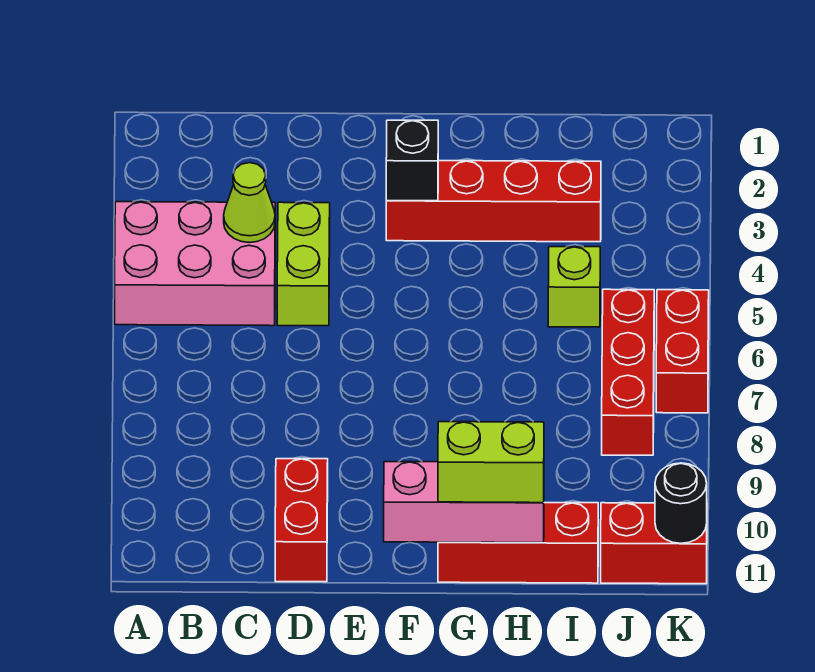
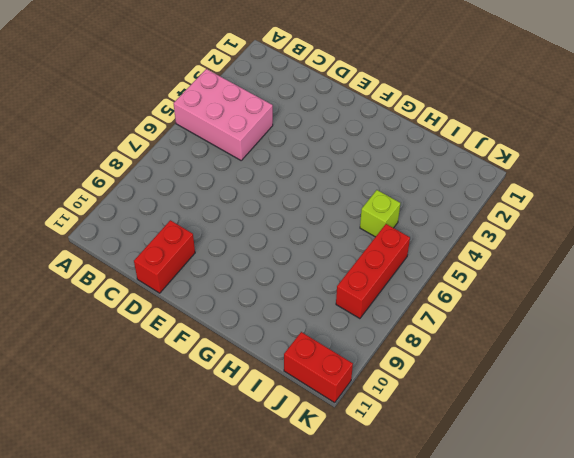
none -> lime brick D4:D5 level 1
none -> red brick F3:I3 level 1
none -> red brick G11:I11 level 1

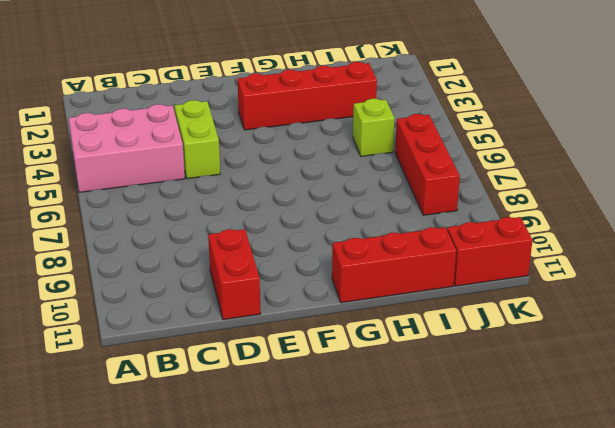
none -> red brick K6:K7 level 1
none -> lime cone C4 level 2
none -> black brick F3 level 2

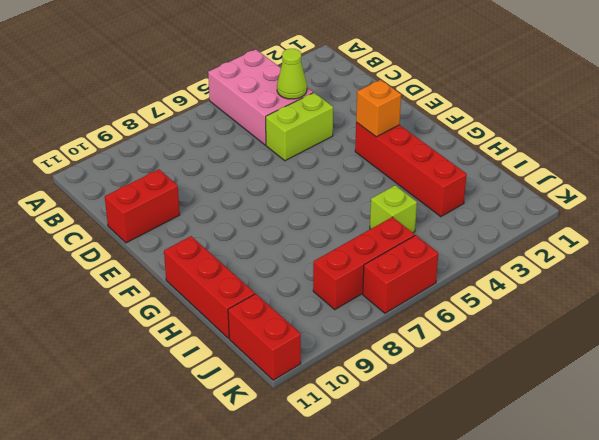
orange brick F3 level 2 -> black brick F3 level 2
none -> pink brick F11:H11 level 2
none -> black round brick K11 level 2
none -> lime brick G11:H11 level 3

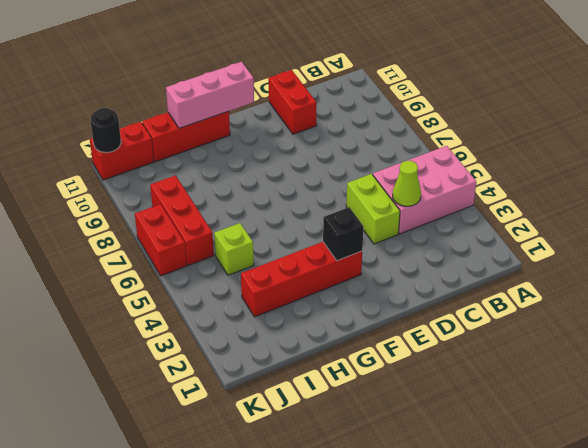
none -> lime brick G11:H11 level 3

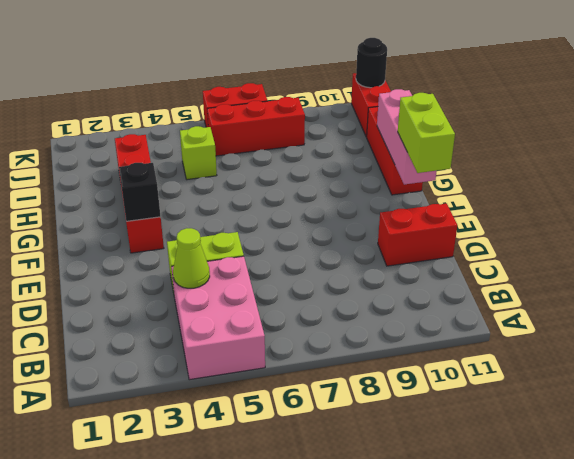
lime brick E11:F11 level 3 -> lime brick G11:H11 level 3

